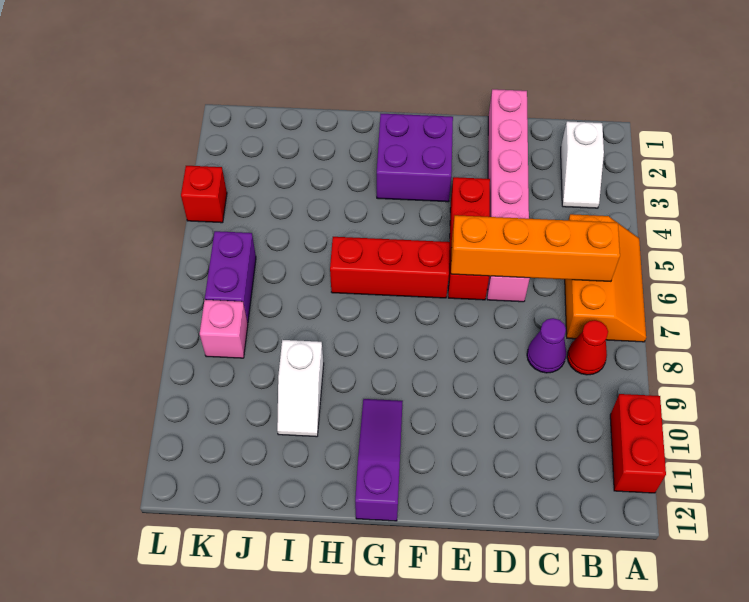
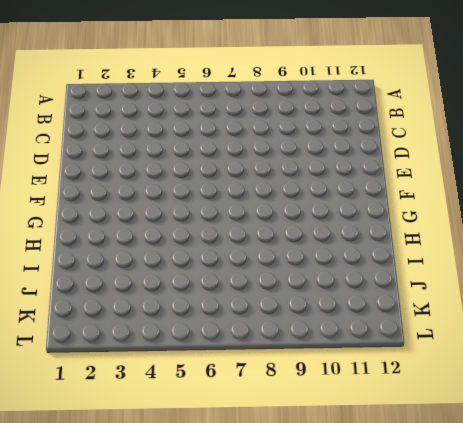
none -> orange slope A5:B7 level 1 top B
none -> red brick A10:A11 level 1
none -> white slope B2:B3 level 1 top 2

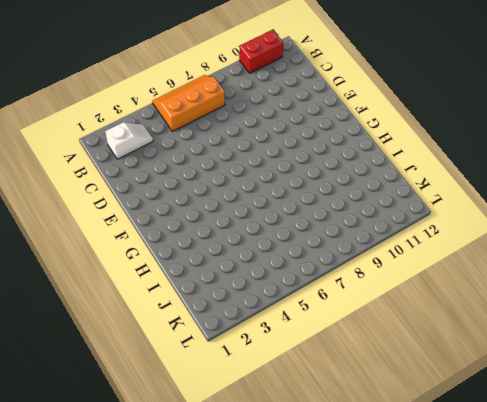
none -> red cone B8 level 1
none -> purple cone C8 level 1
none -> pink brick D1:D6 level 1

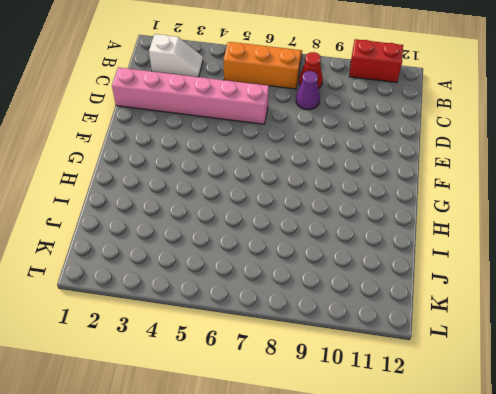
none -> red brick E4:E6 level 1
none -> purple brick F2:G3 level 1
none -> red brick F6:H6 level 1

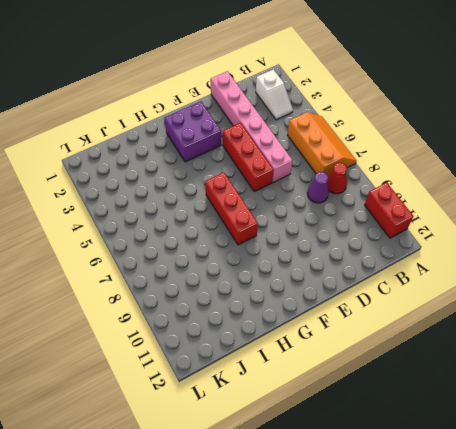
red brick G6:G8 level 1 -> red brick F6:H6 level 1
none -> purple slope G10:G12 level 1 top 12
none -> white slope I9:I10 level 1 top 9
none -> purple brick K6:K7 level 1

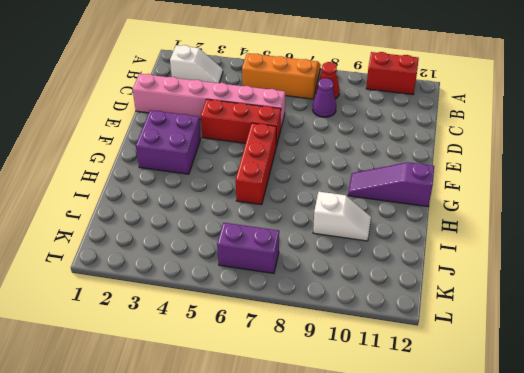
none -> pink brick K8 level 1
none -> red brick L4 level 1
none -> orange brick B6:E6 level 2

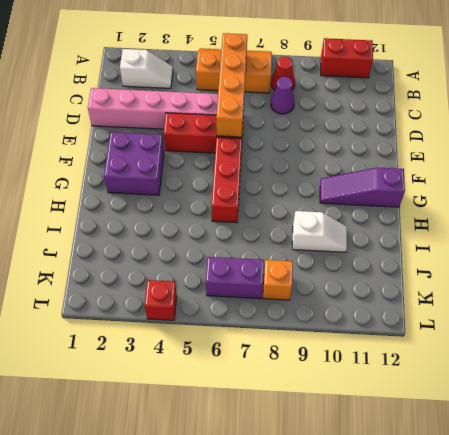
orange brick K8 level 1 -> pink brick K8 level 1

